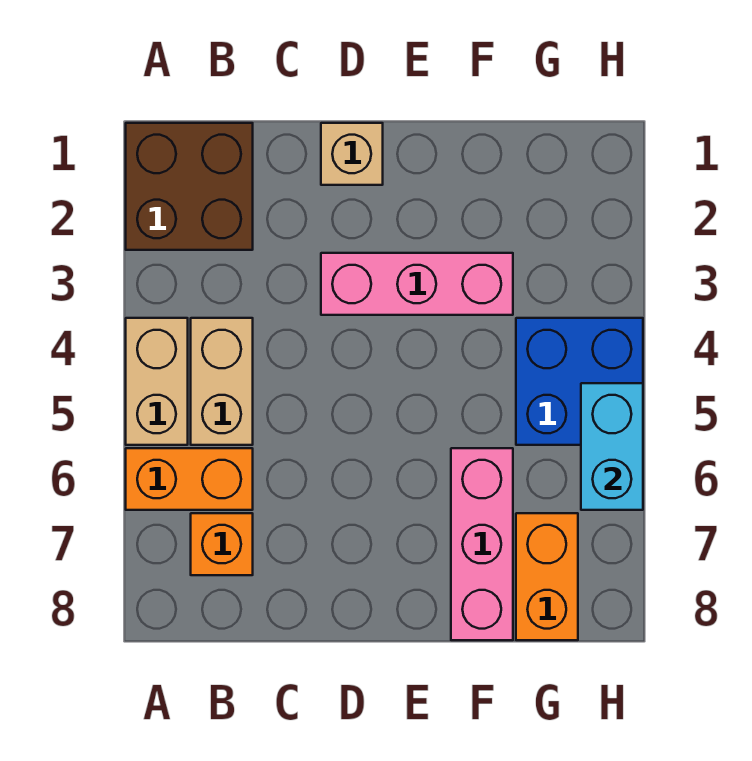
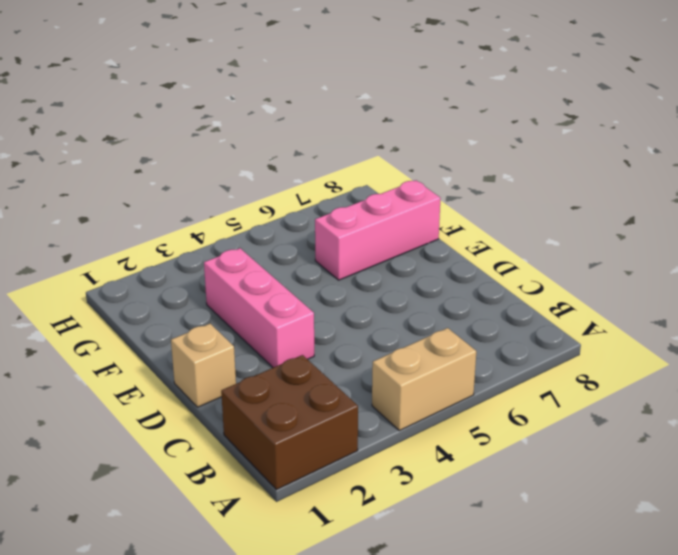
none -> orange brick A6:B6 level 1
none -> tan brick B4:B5 level 1

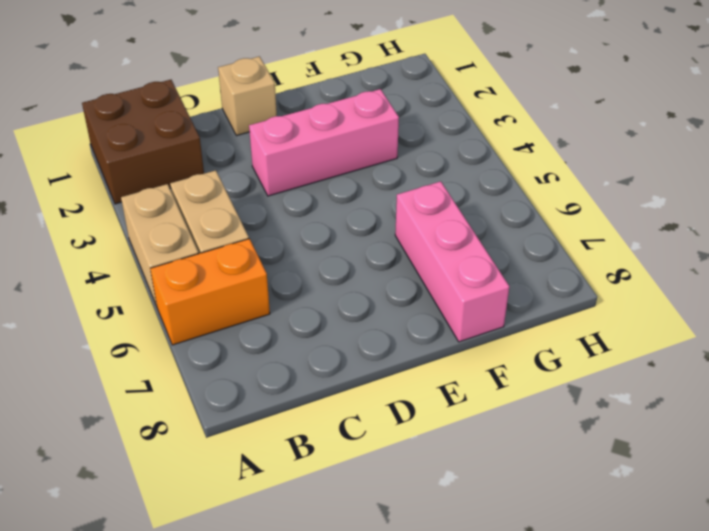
none -> orange brick B7 level 1
none -> blue brick G4:H5 level 1

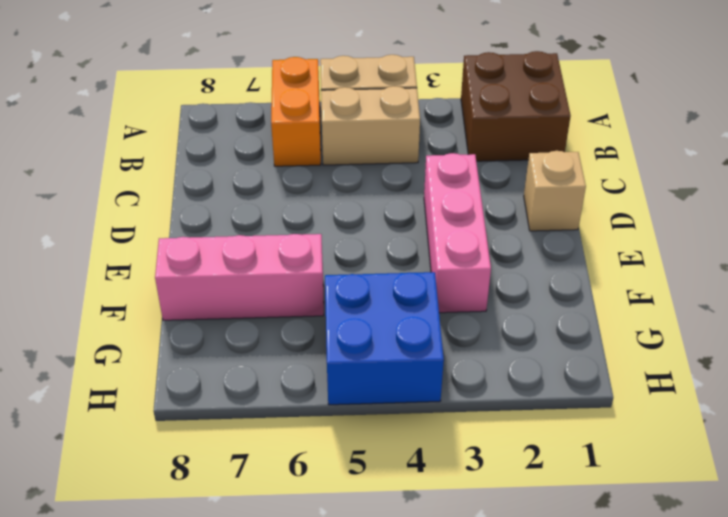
none -> orange brick B7 level 1
none -> orange brick G7:G8 level 1

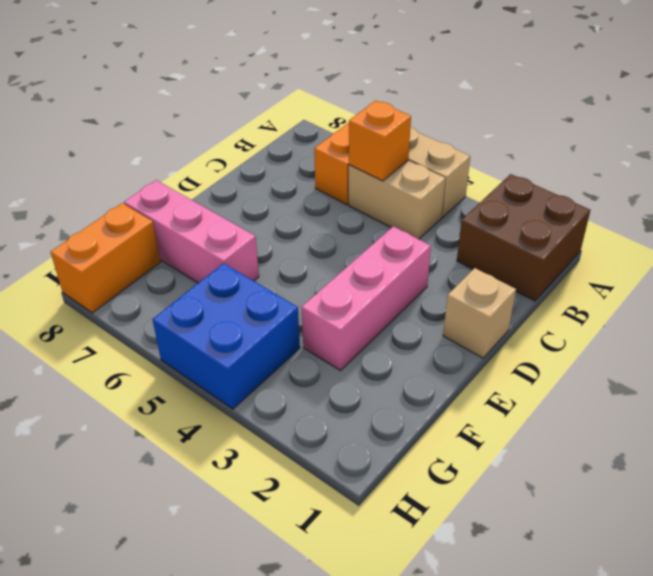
orange brick B5 level 2 -> orange brick B7 level 1
orange brick G8:H8 level 1 -> orange brick G7:G8 level 1
none -> cyan brick H5:H6 level 2

